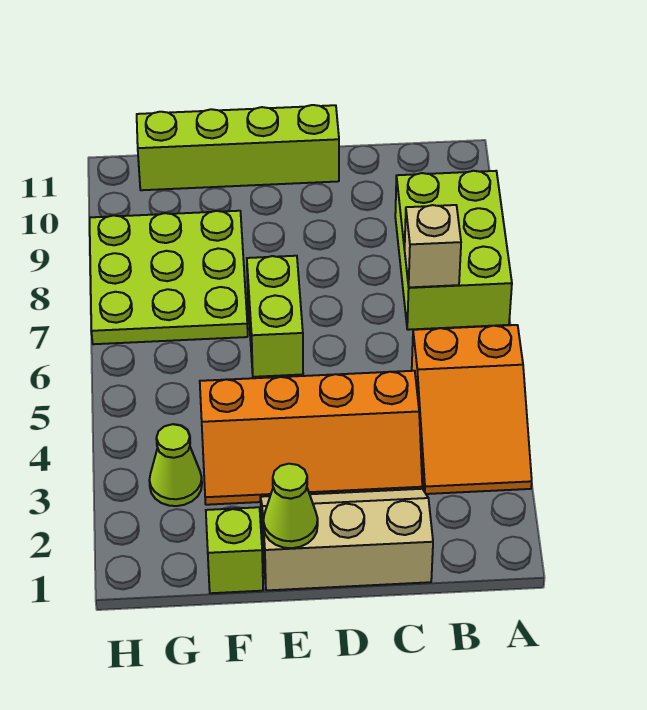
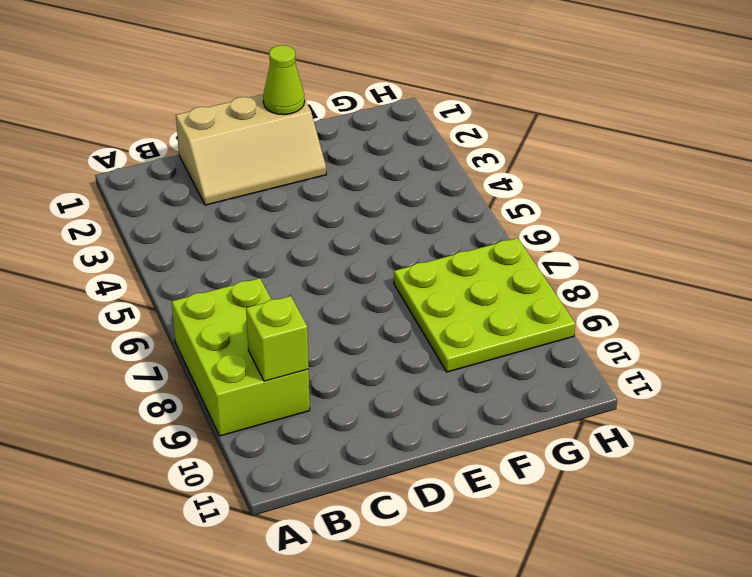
lime brick B9 level 2 -> lime brick F1 level 1
none -> orange slope A3:B5 level 1 top 5
none -> orange slope C3:F4 level 1 top 4

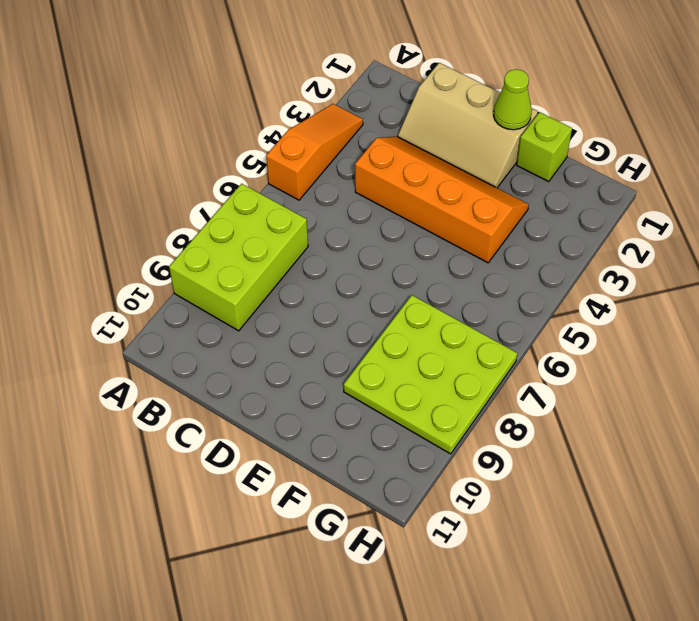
orange slope A3:A5 level 1 top 5 -> orange slope A3:B5 level 1 top 5
none -> lime brick D11:G11 level 1
none -> lime brick E6:E7 level 1

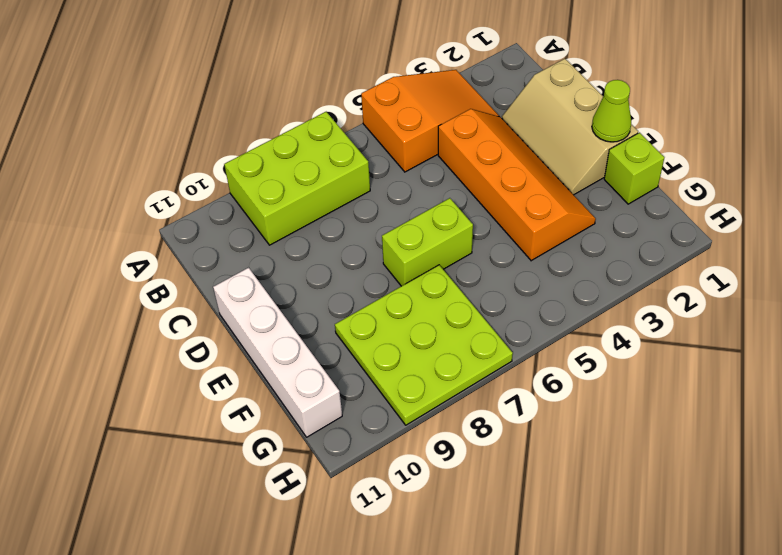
white brick D11:G11 level 1 -> lime brick D11:G11 level 1
none -> lime cone G3 level 1
none -> tan brick B7 level 2

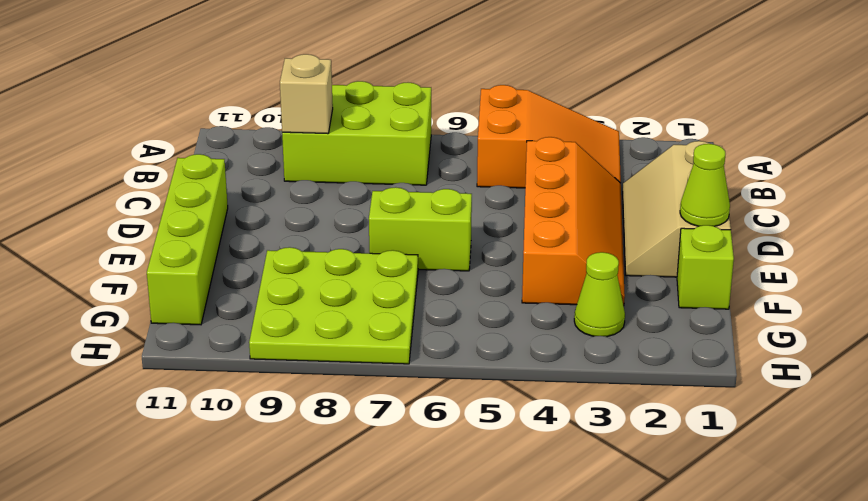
tan brick B9 level 2 -> tan brick B7 level 2

